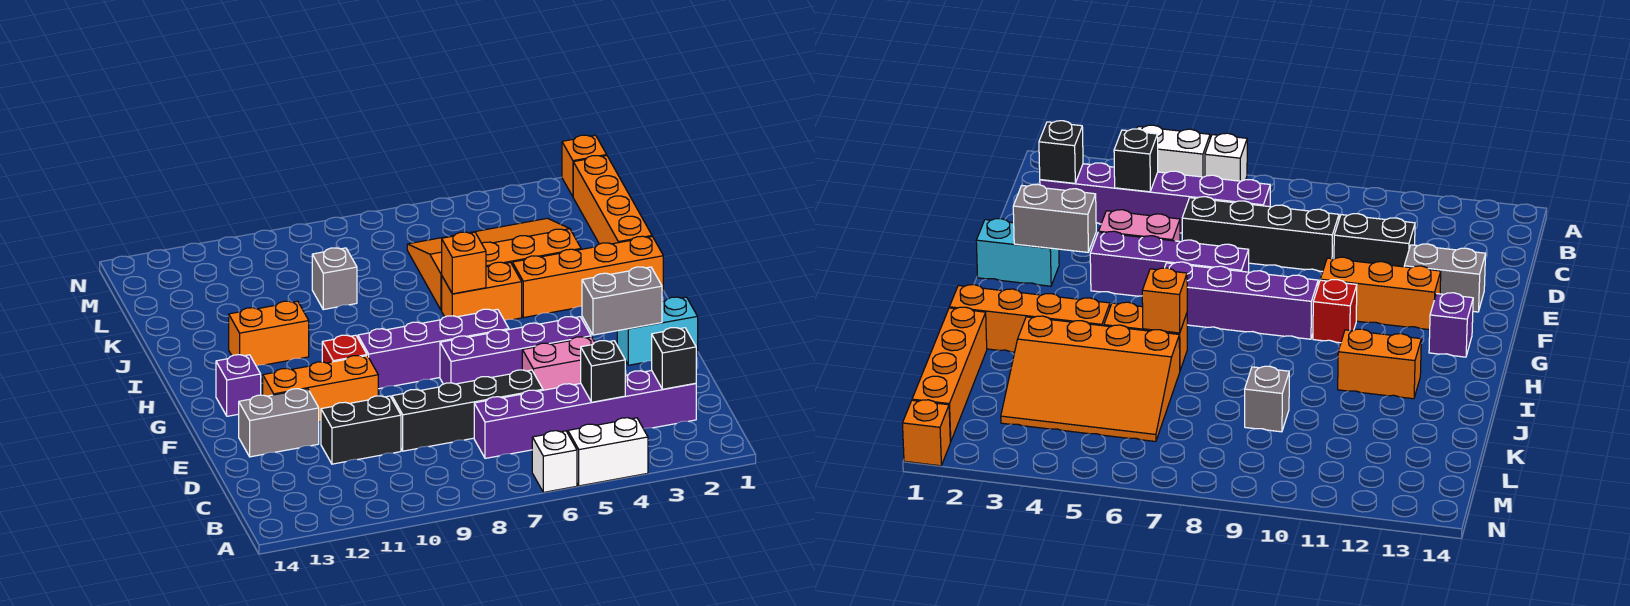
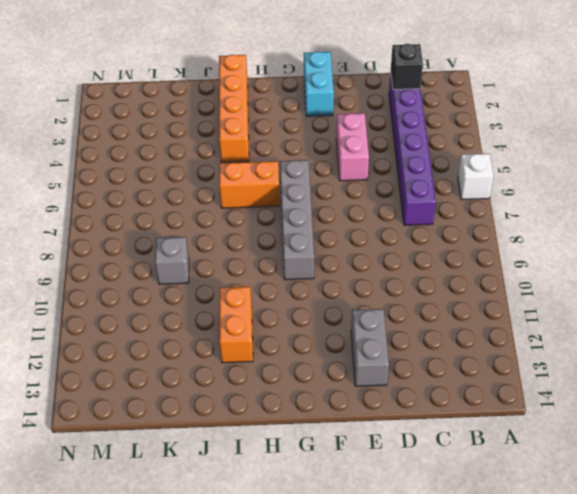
grey brick G6:G9 level 1 -> purple brick G6:G9 level 1
orange brick H6:I6 level 1 -> orange brick I5:I6 level 1
none -> white brick A4:A5 level 1
none -> black brick D6:D9 level 1
none -> black brick D10:D11 level 1

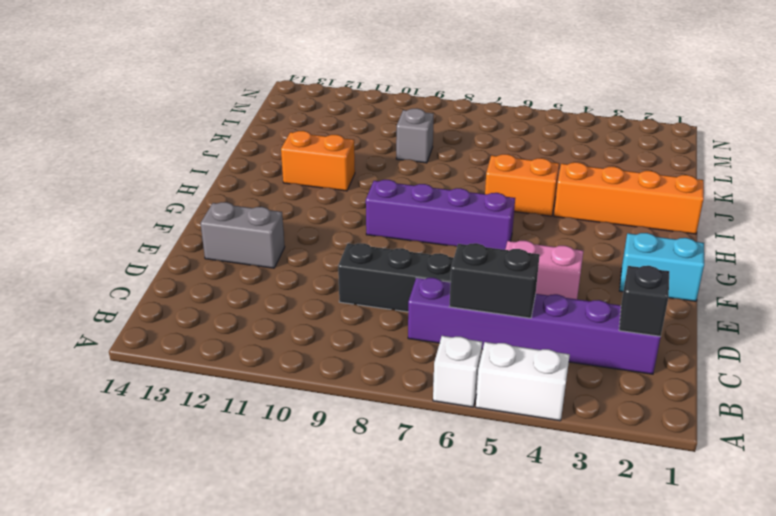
black brick C5:C6 level 2 -> black brick D10:D11 level 1
none -> purple brick F4:F7 level 1
none -> orange brick F10:F12 level 1
none -> red brick G10 level 1

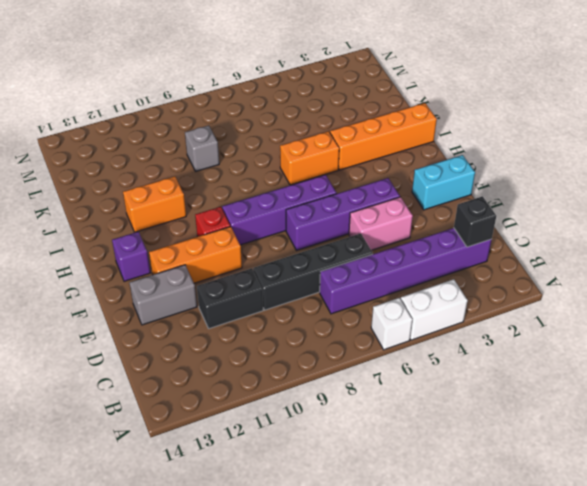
none -> orange brick J1:M1 level 1
none -> orange slope J3:L6 level 1 top J
none -> orange brick N1 level 1

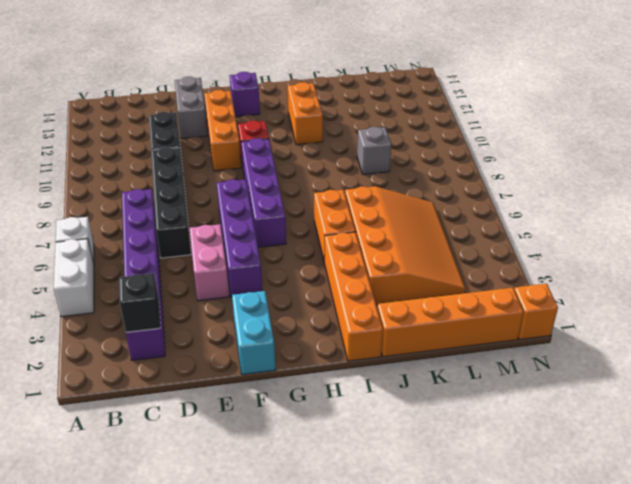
none -> black brick C4 level 2
none -> grey brick F2:F3 level 2
none -> orange brick I6 level 2

